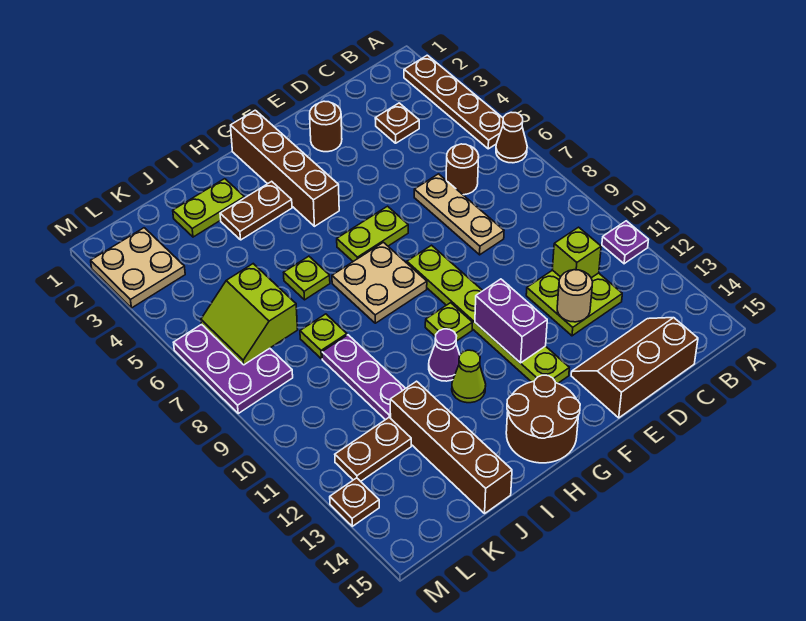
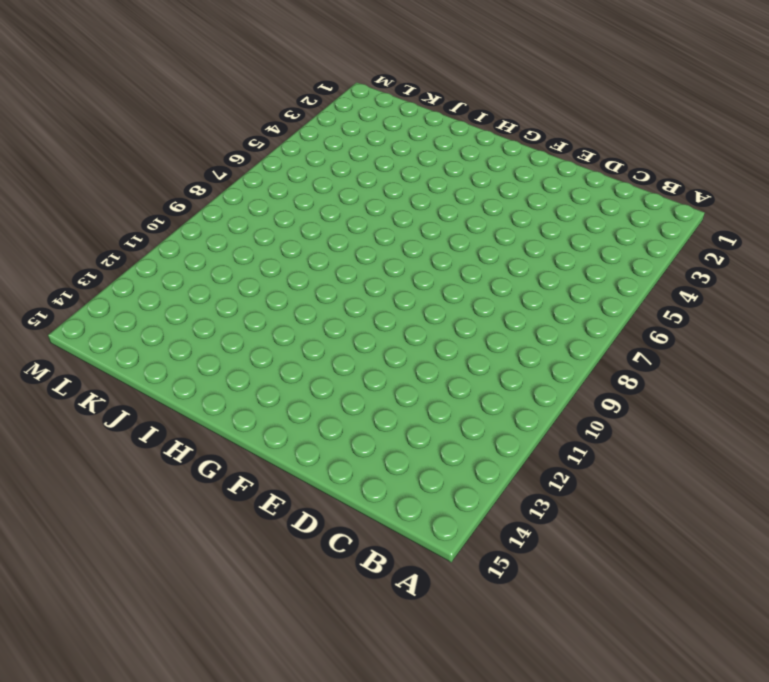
none -> brown plate A2:A5 level 1
none -> brown cone A6 level 1
none -> purple plate A11 level 1
none -> brown plate C3 level 1

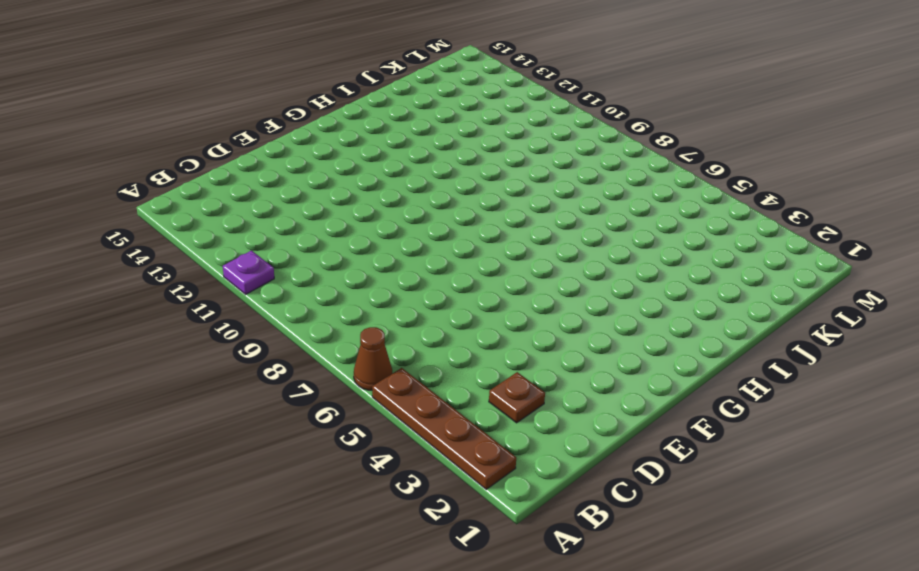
none -> brown round brick C6 level 1
none -> lime plate C11:D12 level 1
none -> brown slope C14:E15 level 1 top 15
none -> tan plate D6:D8 level 1

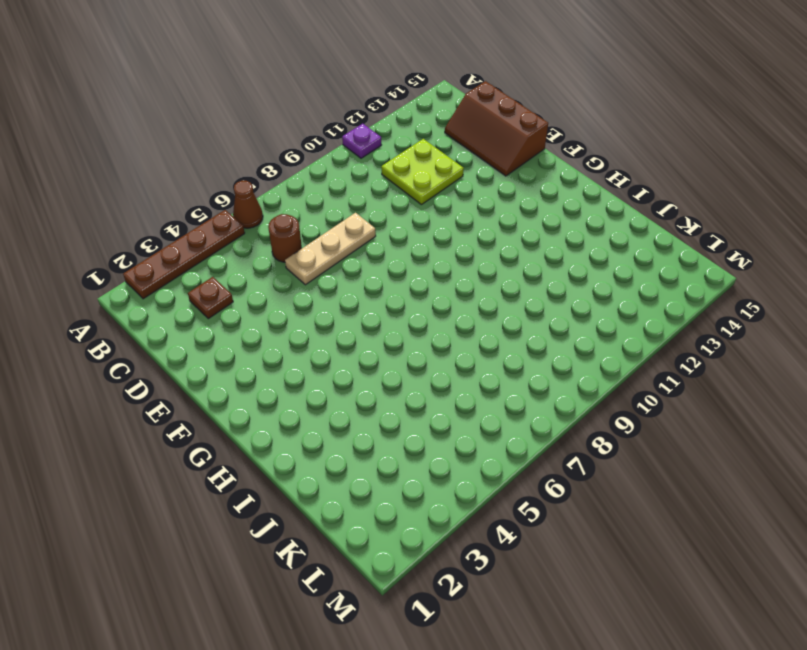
none -> brown round brick E2 level 1
none -> lime plate F6:G6 level 1
none -> lime plate F8:F13 level 1
none -> brown brick G1:G4 level 1

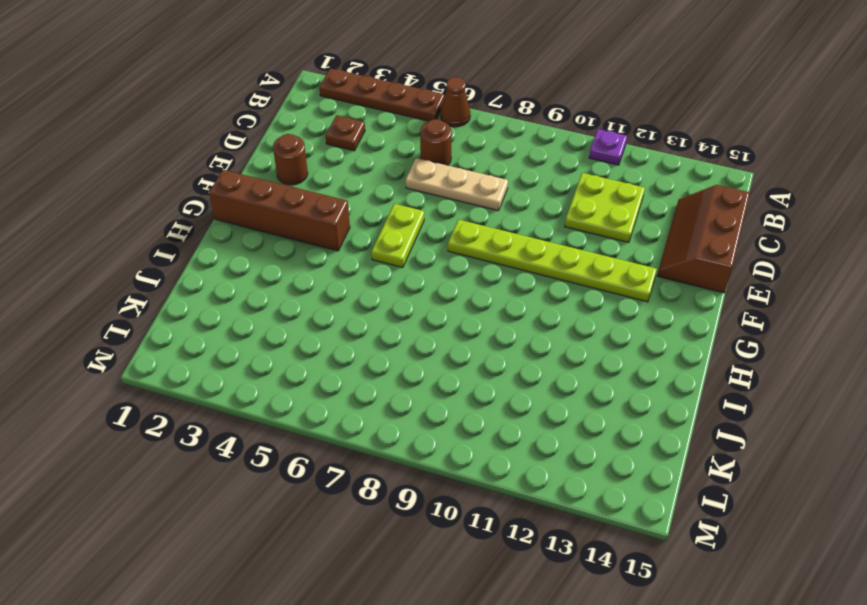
none -> tan plate G7:H8 level 1
none -> lime plate G10 level 1
none -> brown round brick G14:H15 level 1
none -> brown plate H3:I3 level 1

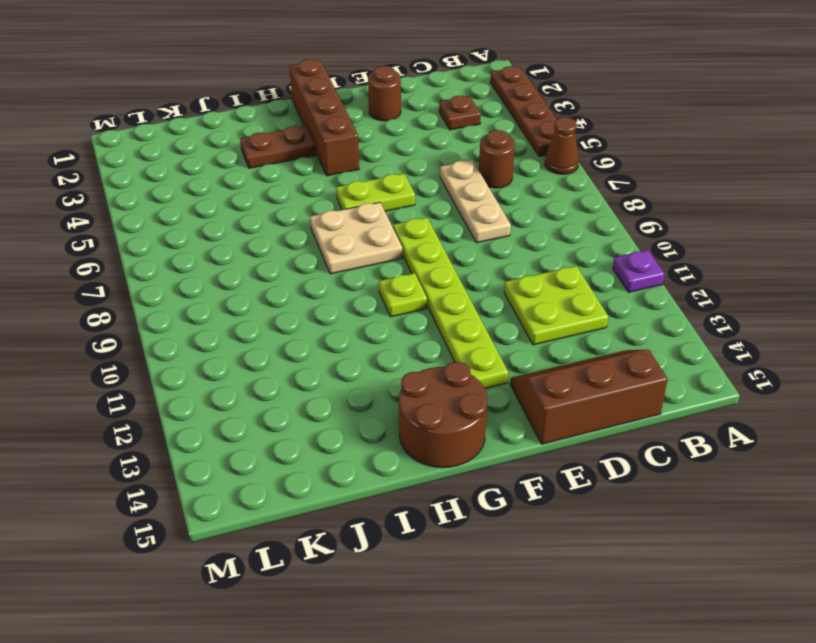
none -> purple cone H11 level 1
none -> lime cone H12 level 1
none -> lime plate I2:J2 level 1
none -> lime plate I6 level 1

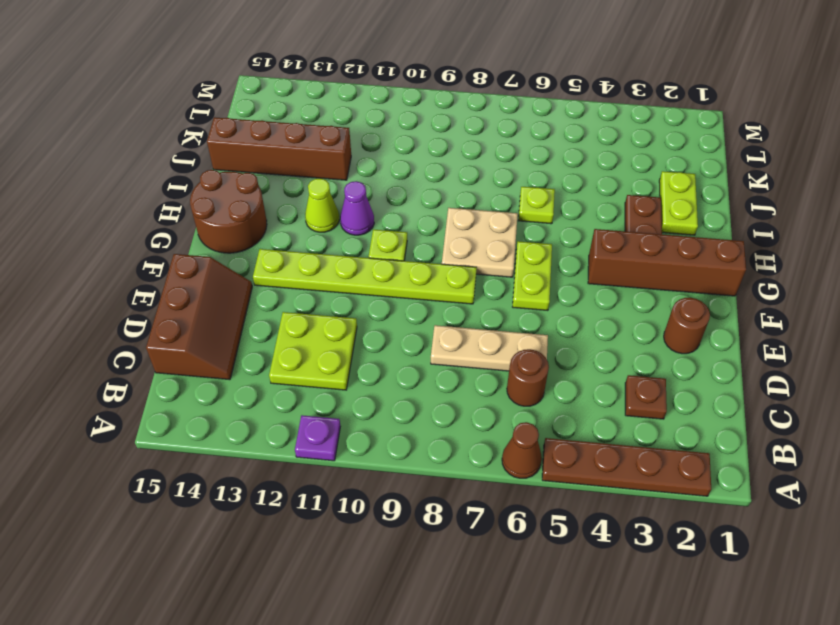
none -> lime plate J8 level 1
none -> purple plate J9:J11 level 1
none -> brown plate K12:L12 level 1
none -> tan plate L2:M3 level 1

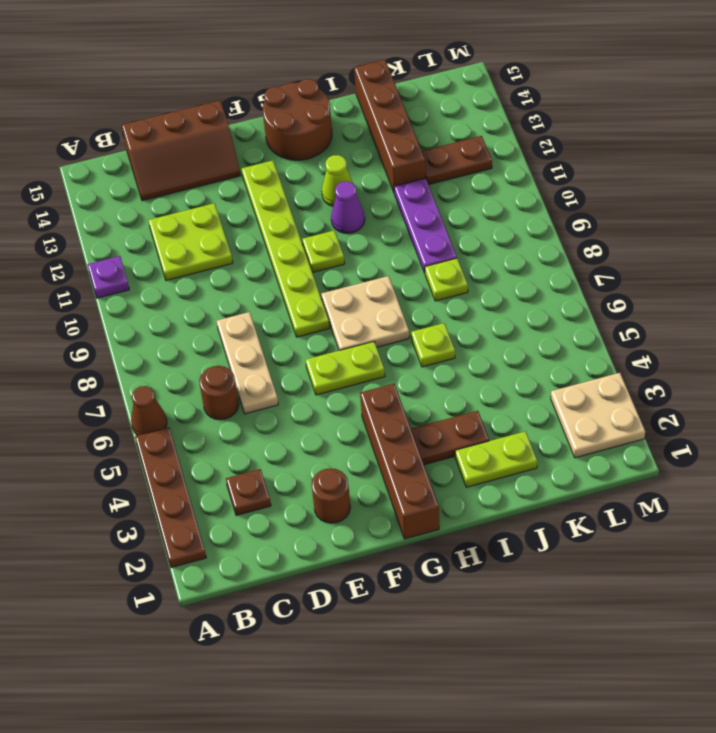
none -> purple plate L6:M8 level 1
none -> brown plate M13 level 1
none -> lime brick C11 level 2
none -> tan round brick D12 level 2

